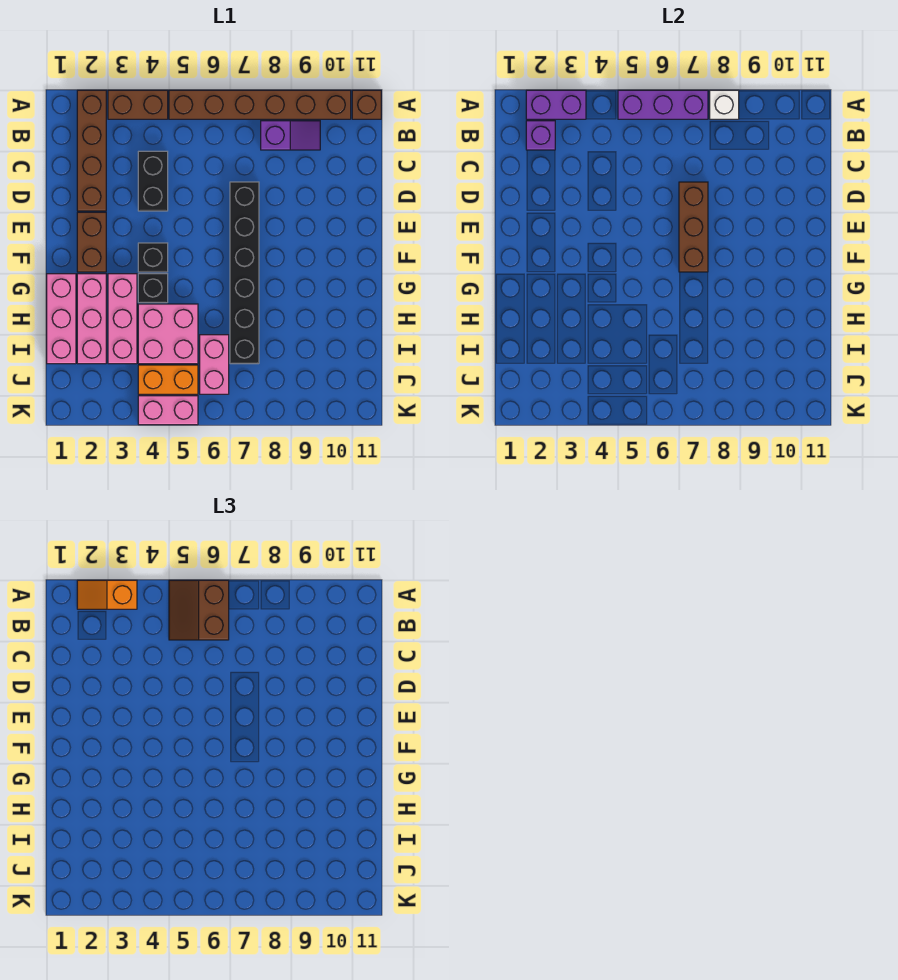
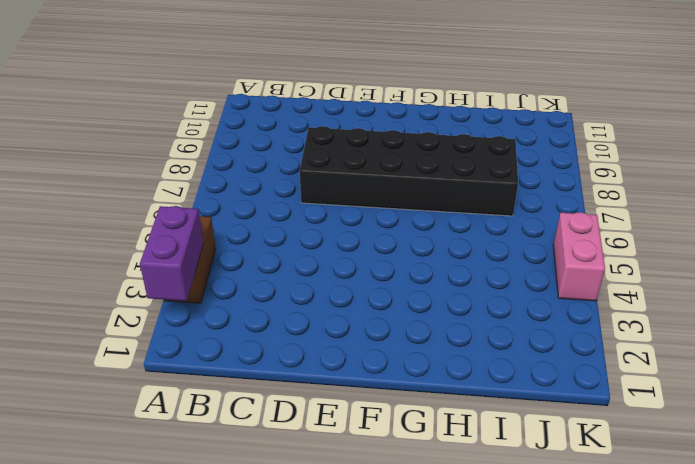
black brick D7:I8 level 1 -> black brick D7:I7 level 1
none -> brown brick A2:D2 level 1
none -> brown brick A5:A10 level 1
none -> brown brick A11 level 1

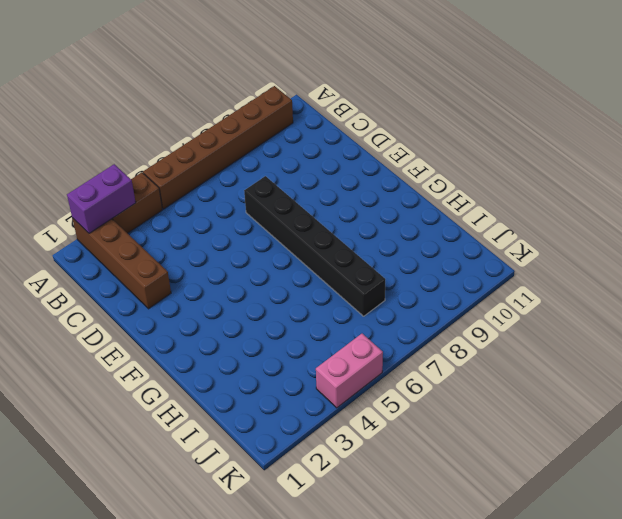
none -> brown brick A11 level 1
none -> purple slope B8:B9 level 1 top 8
none -> black brick C4:D4 level 1

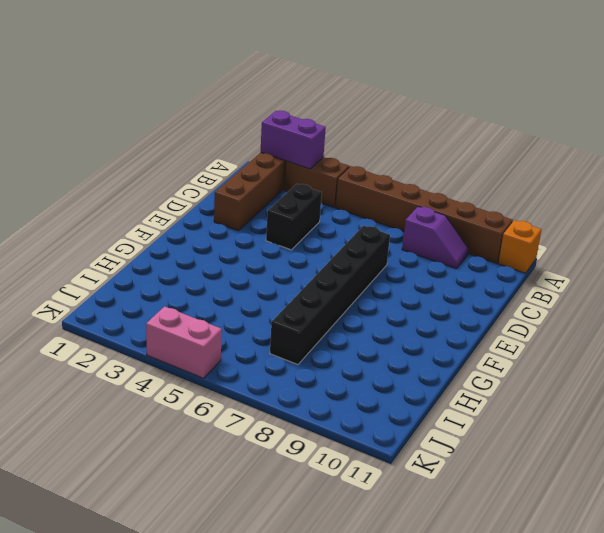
orange brick A11 level 1 -> brown brick A11 level 1
none -> brown brick E2:F2 level 1
none -> black brick F4 level 1
none -> pink brick G1:I1 level 1

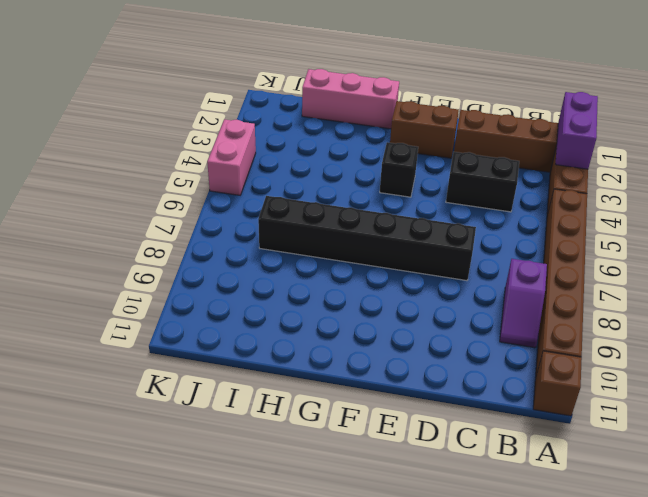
none -> pink brick G2:I2 level 1
none -> pink brick G3:I3 level 1
none -> black brick G4 level 1

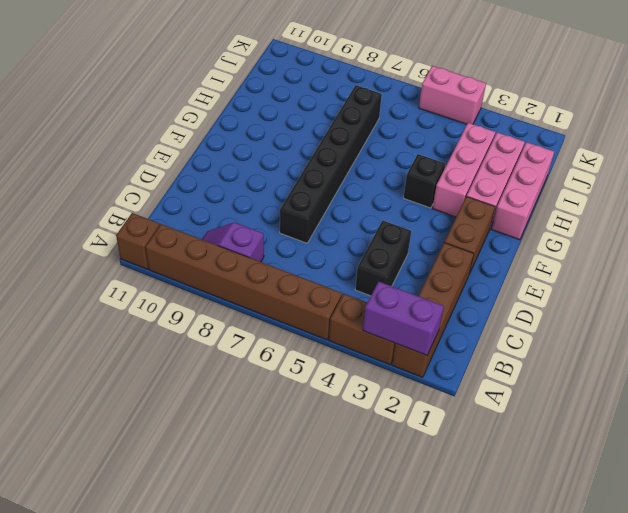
none -> black brick F4 level 1
none -> pink brick H4:I5 level 1
none -> pink brick I6:J6 level 1

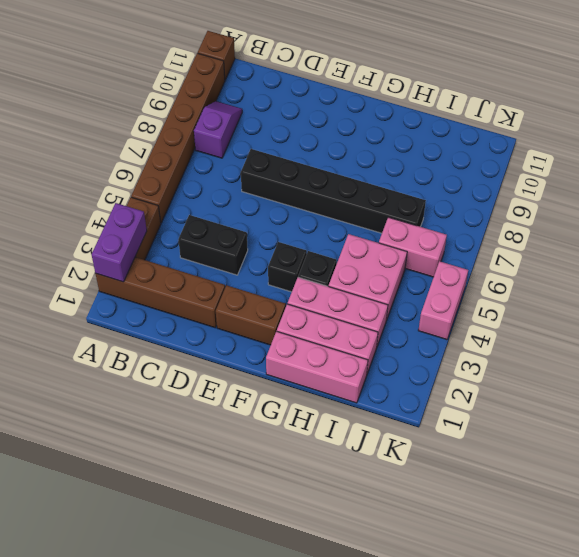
none -> orange brick J4:J5 level 1
none -> purple brick A5:A7 level 2
none -> white brick A8 level 2

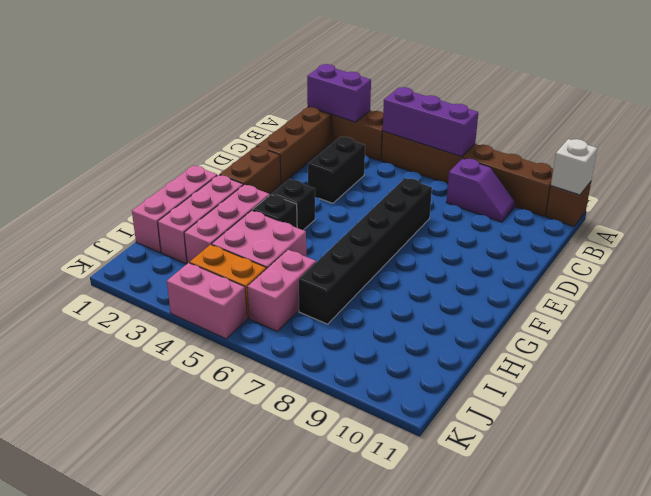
white brick A11 level 2 -> white brick A8 level 2
none -> purple brick B2 level 2
none -> brown brick D7:F7 level 2
none -> orange slope A2:A3 level 3 top 3

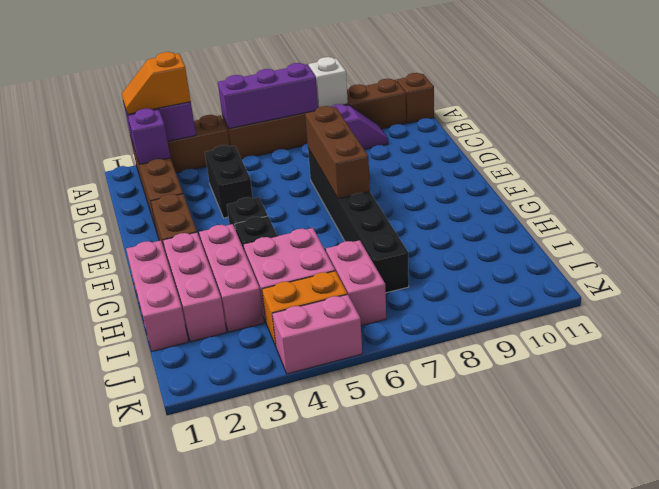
none -> brown slope A5:B6 level 3 top 6

